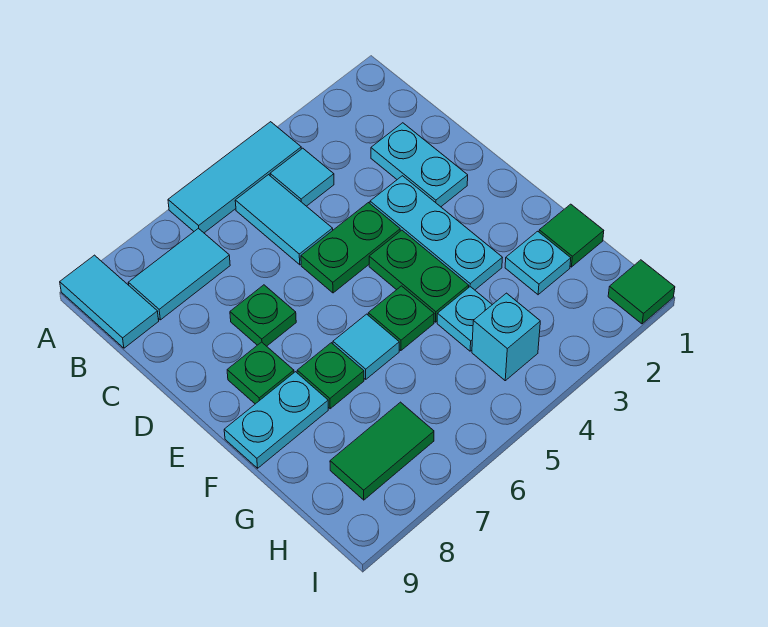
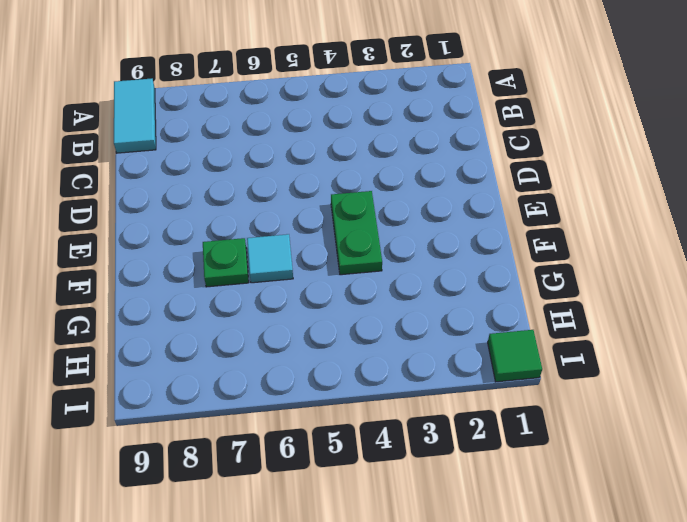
none -> cyan tile A4:A6 level 1
none -> cyan tile B4 level 1
none -> cyan tile B5:C5 level 1

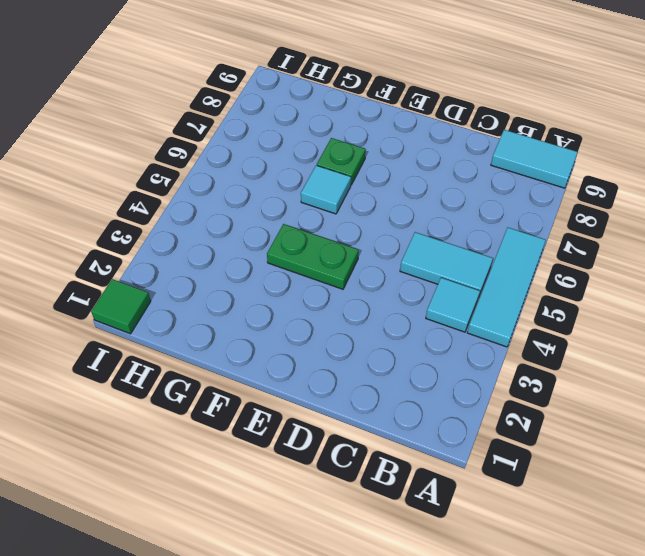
none -> cyan tile B7:B8 level 1
none -> cyan plate C2:D2 level 1
none -> cyan plate D3:F3 level 1

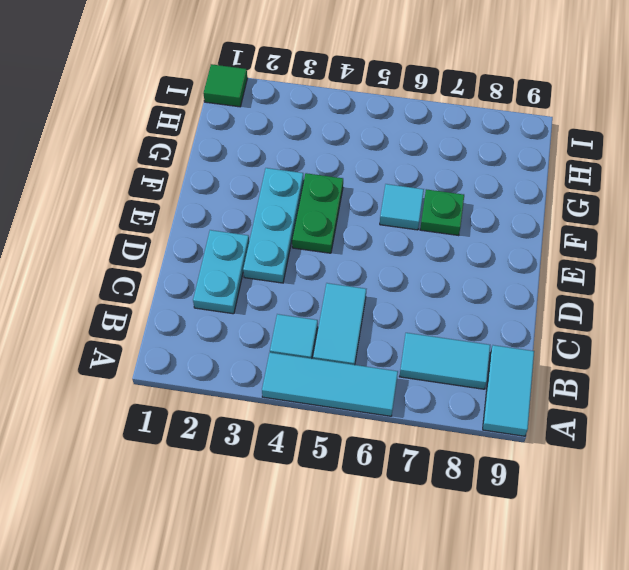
none -> green plate D4:D5 level 1
none -> green plate D7 level 1
none -> green plate E8 level 1

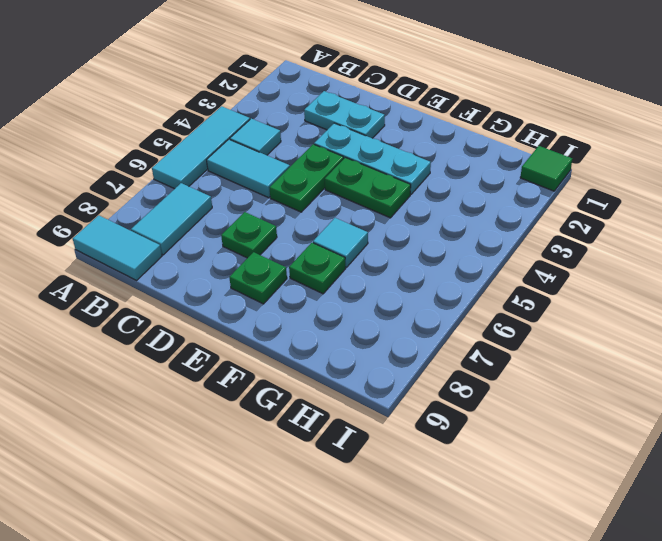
none -> green plate F5 level 1
none -> cyan plate F8:F9 level 1
none -> green tile G1 level 1

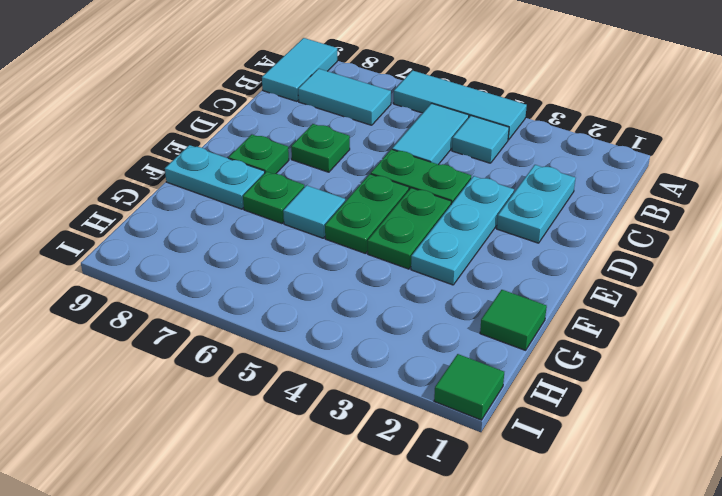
green plate E5:F5 level 1 -> green plate F5 level 1
none -> cyan plate G2 level 1
none -> cyan plate G4 level 1
none -> cyan brick H4 level 1

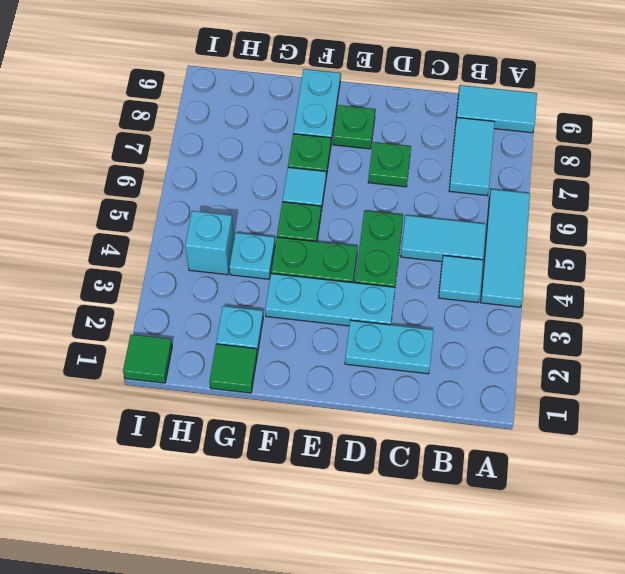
none -> green tile H7:H8 level 1

